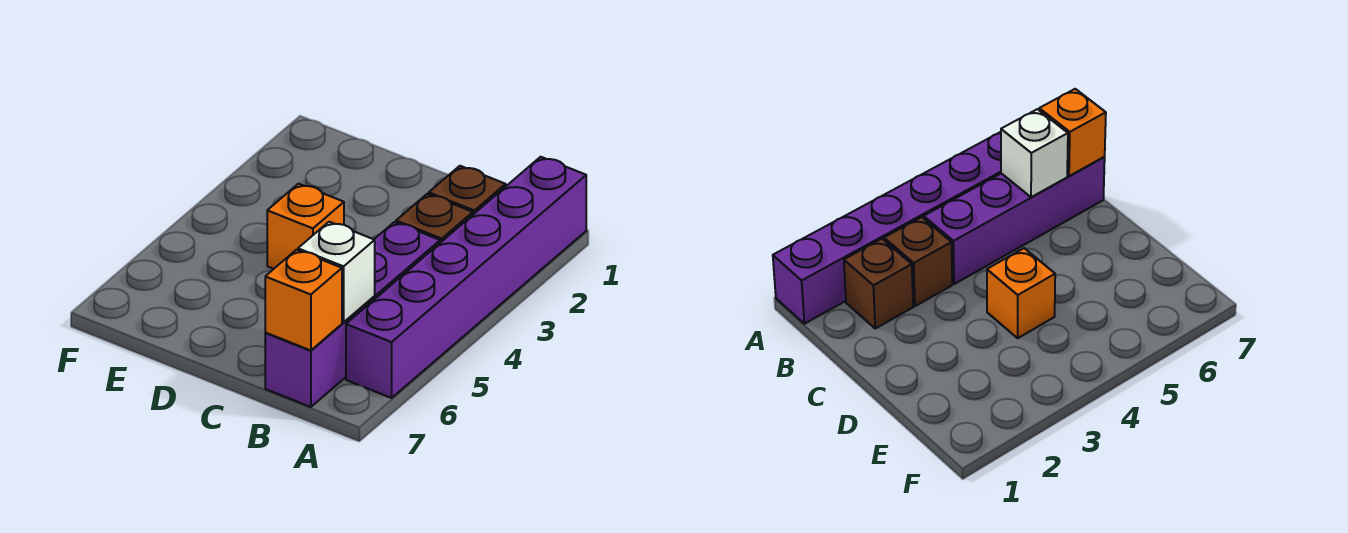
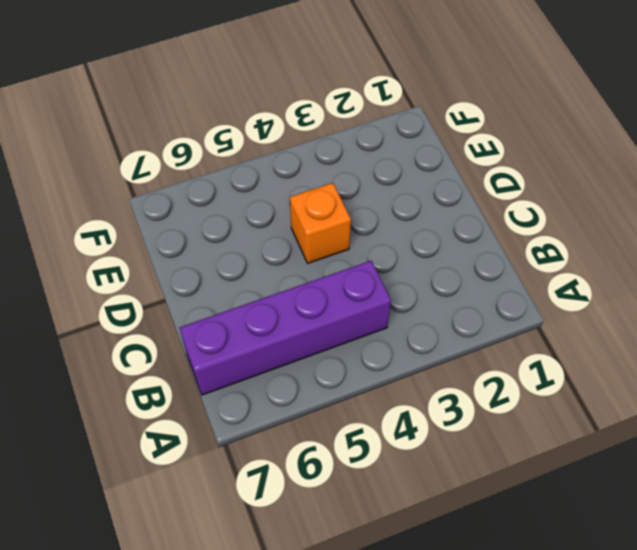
none -> purple brick A1:A6 level 1
none -> brown brick B2 level 1

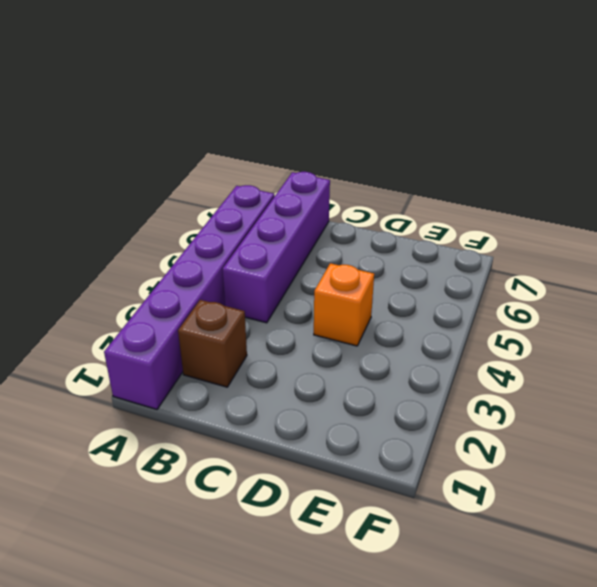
none -> brown brick B3 level 1
none -> white brick B6 level 2

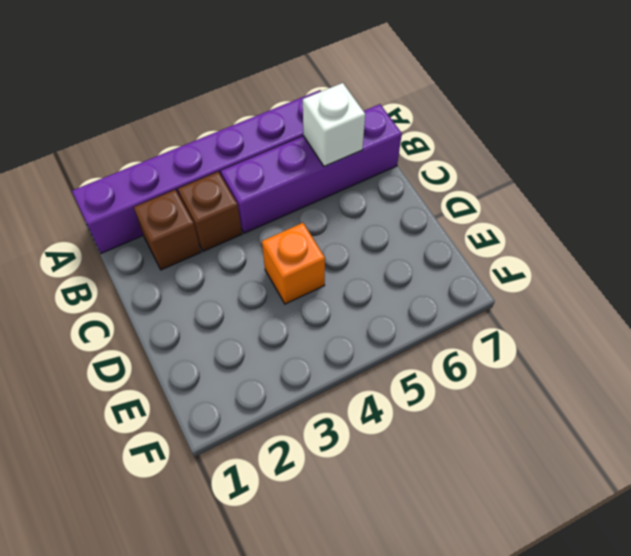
none -> orange brick B7 level 2

